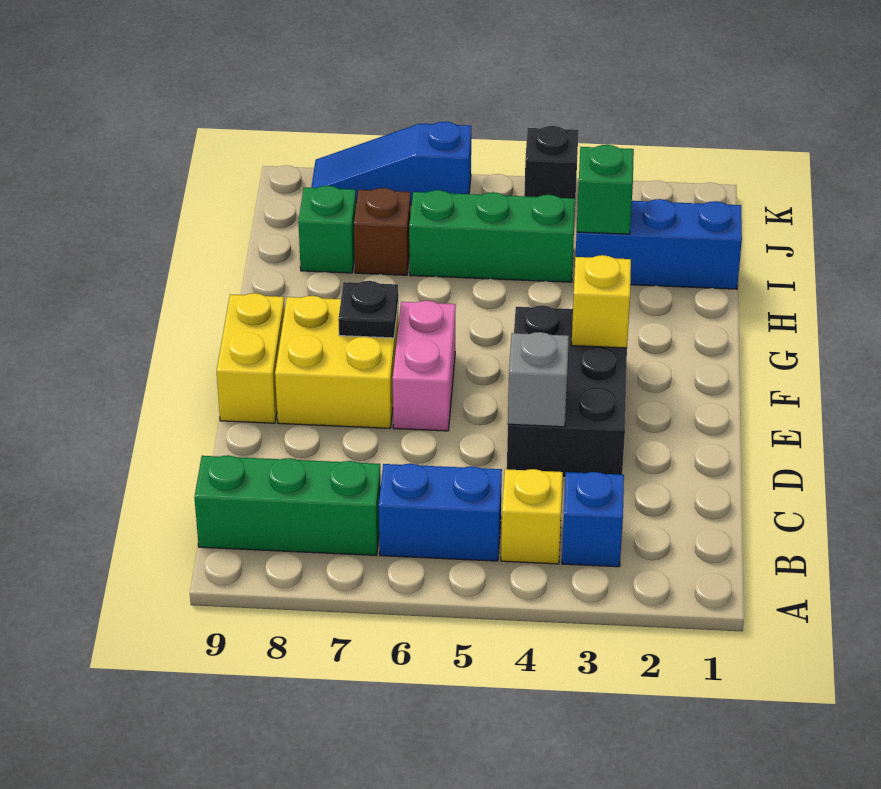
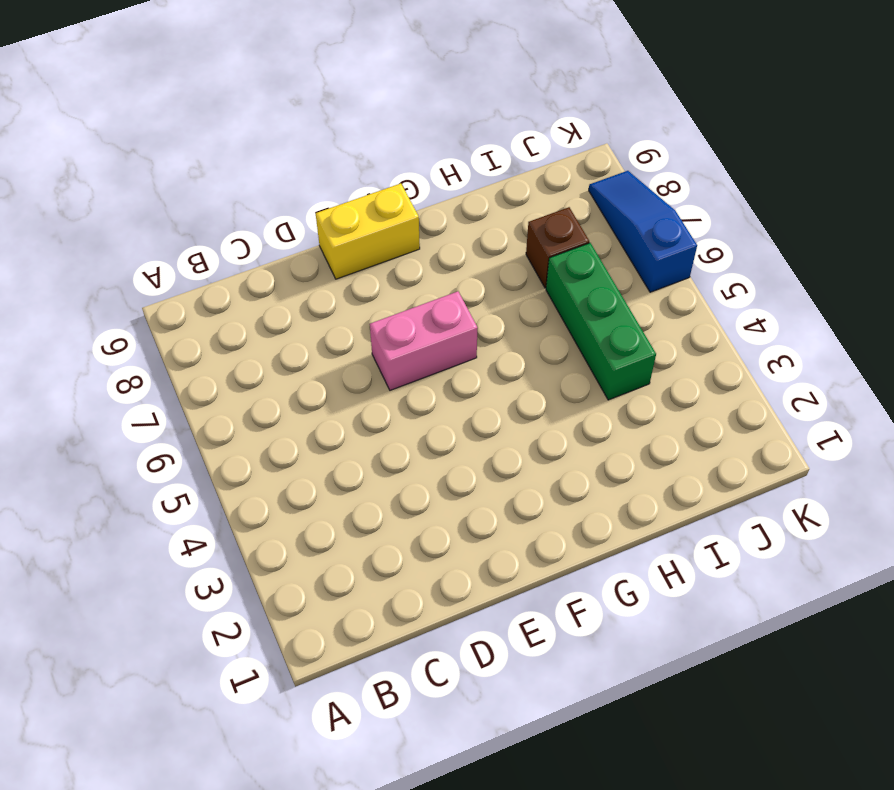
none -> blue brick B3 level 1
none -> yellow brick B4 level 1
none -> blue brick B5:B6 level 1

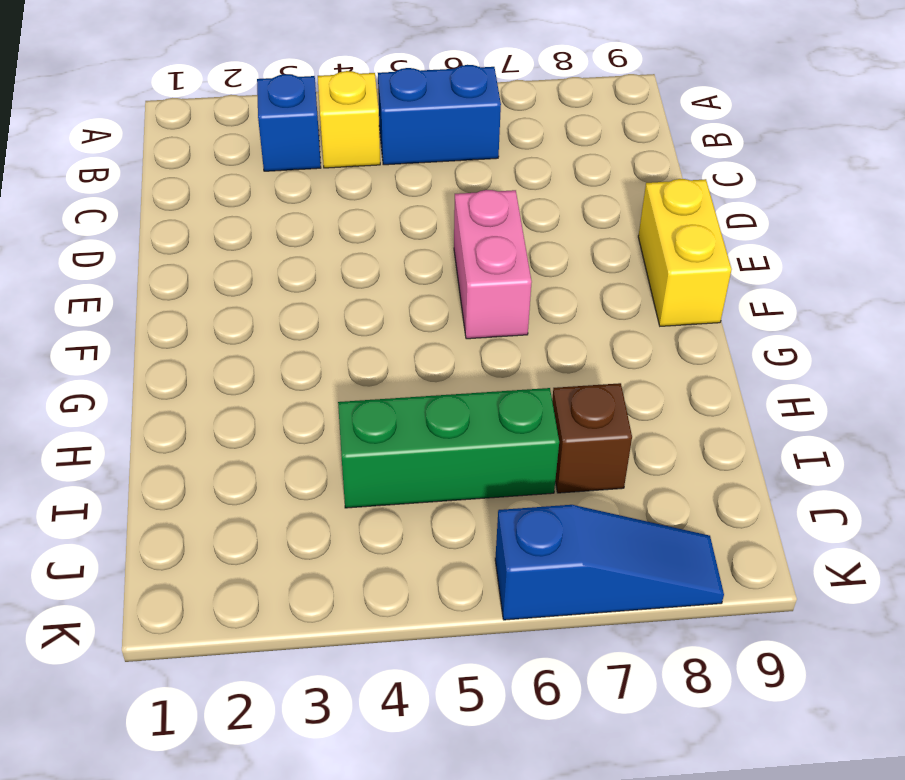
none -> green brick B7:B9 level 1
none -> black brick D3:F4 level 1
none -> yellow brick E7:F8 level 1

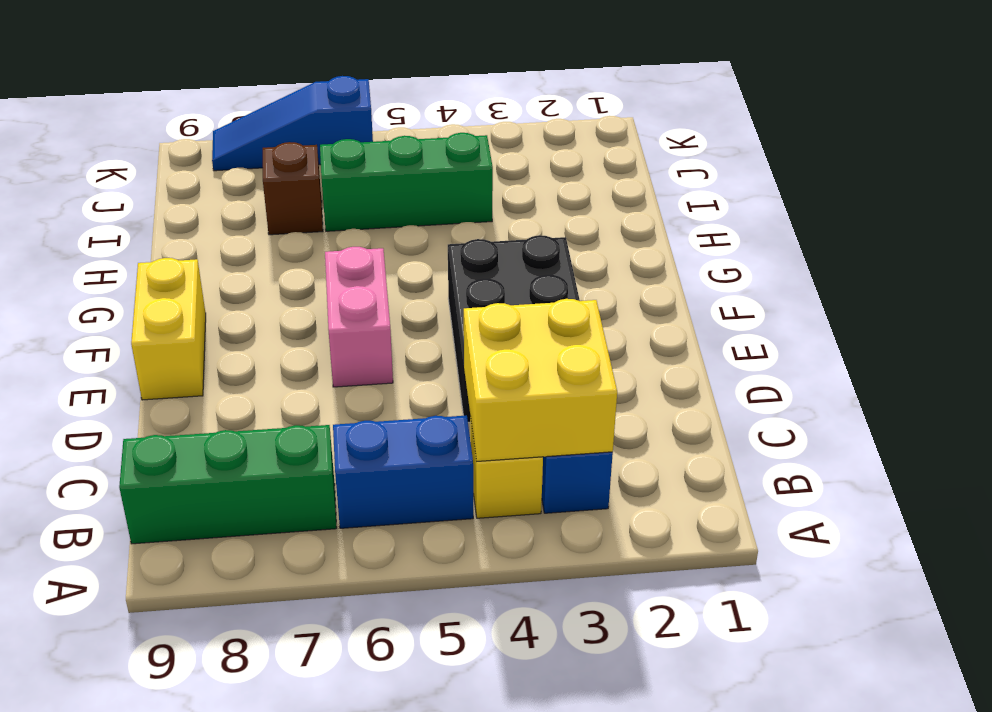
yellow brick B3:C4 level 2 -> yellow brick E7:F8 level 1
none -> blue brick I1:I3 level 1
none -> green brick I8 level 1
none -> black brick K4 level 1

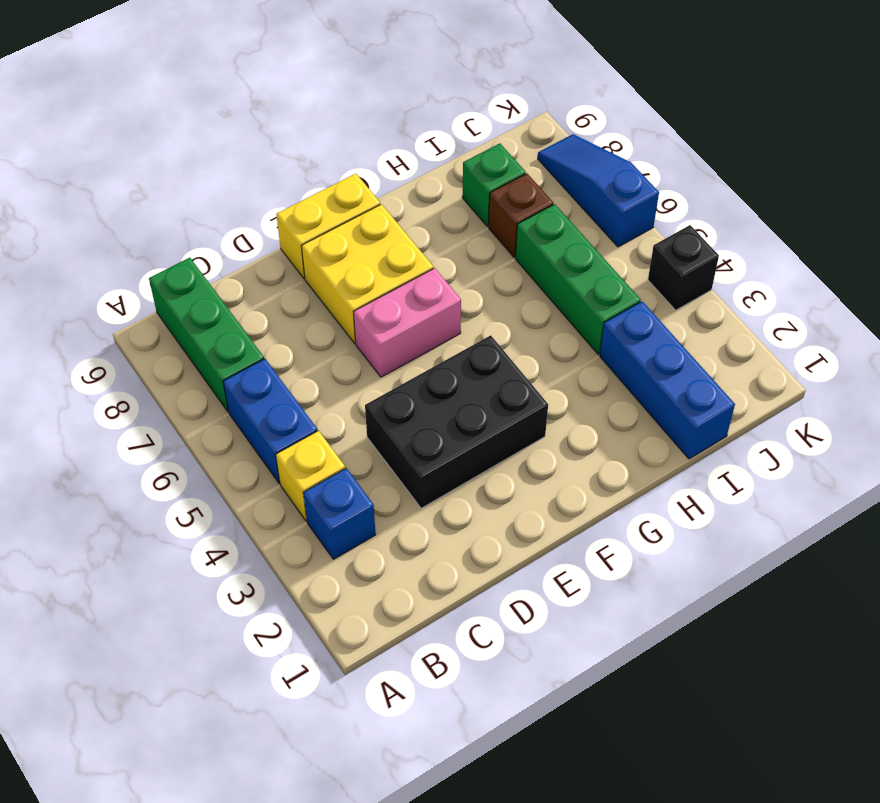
none -> grey brick D4 level 2
none -> yellow brick F3 level 2
none -> black plate F7 level 2

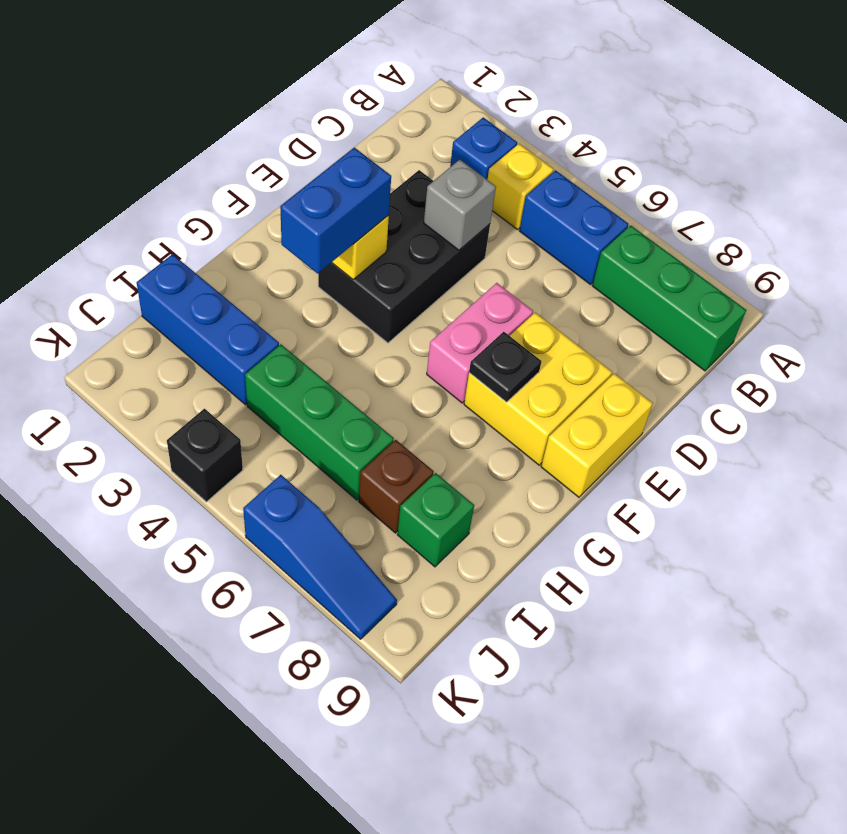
blue brick F3:G3 level 3 -> none
none -> green brick I3 level 2

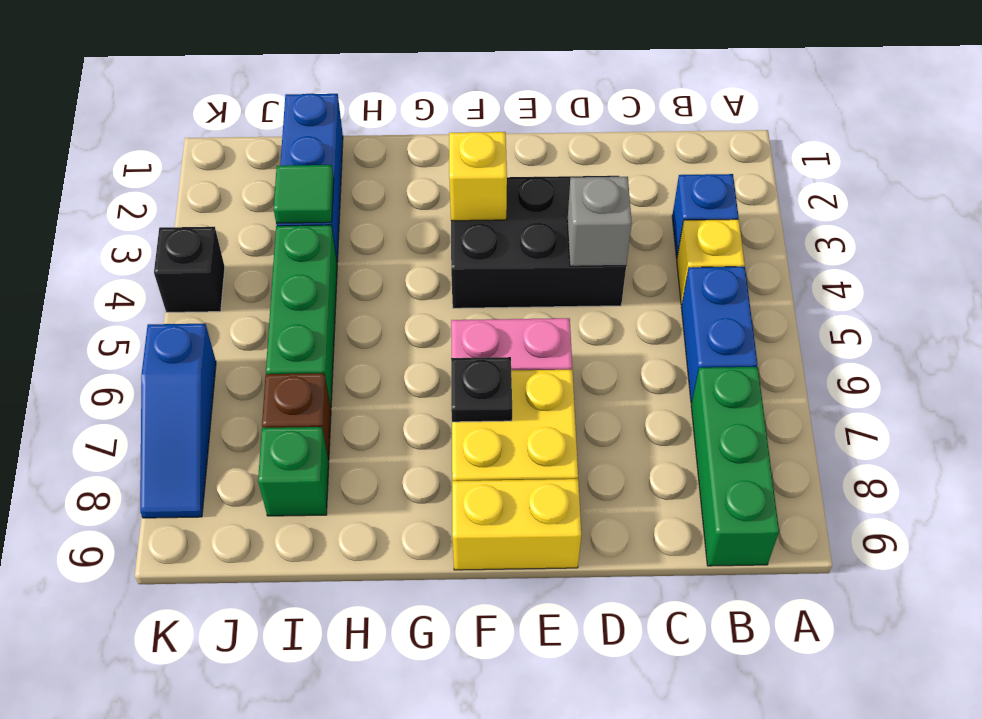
green tile I3 level 2 -> green brick I3 level 2

